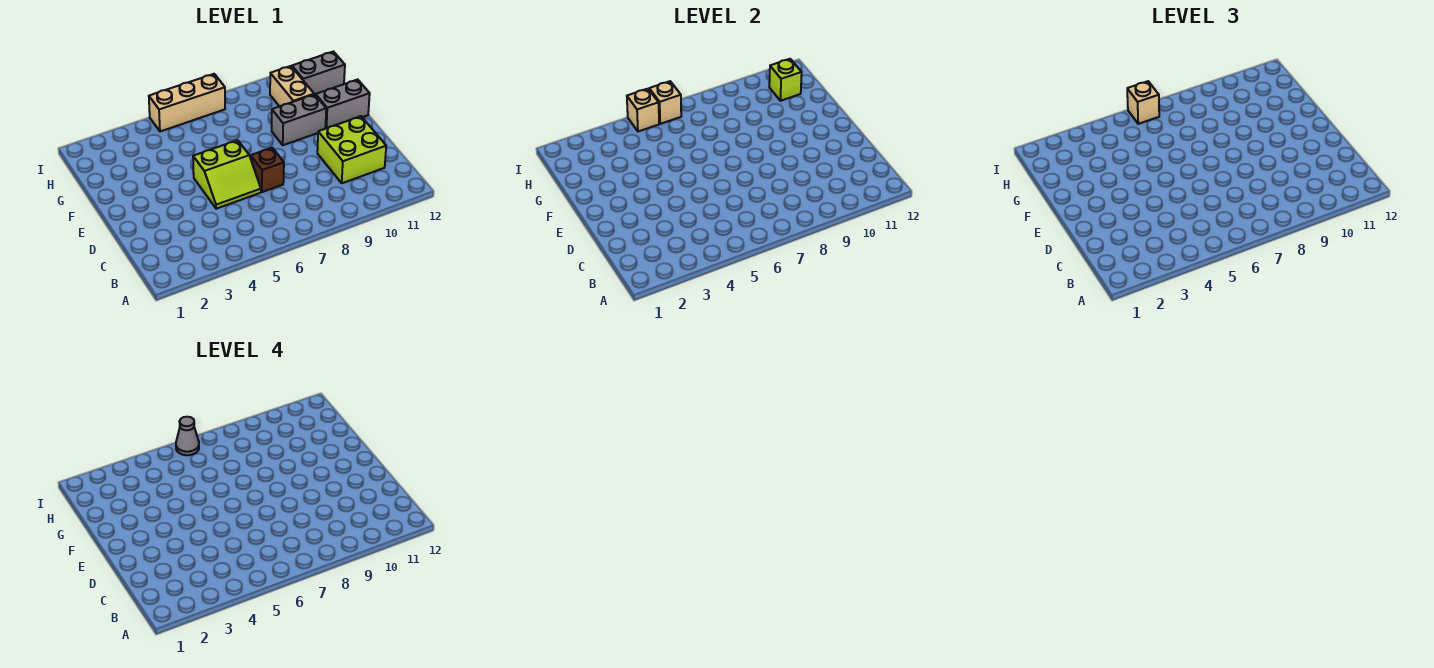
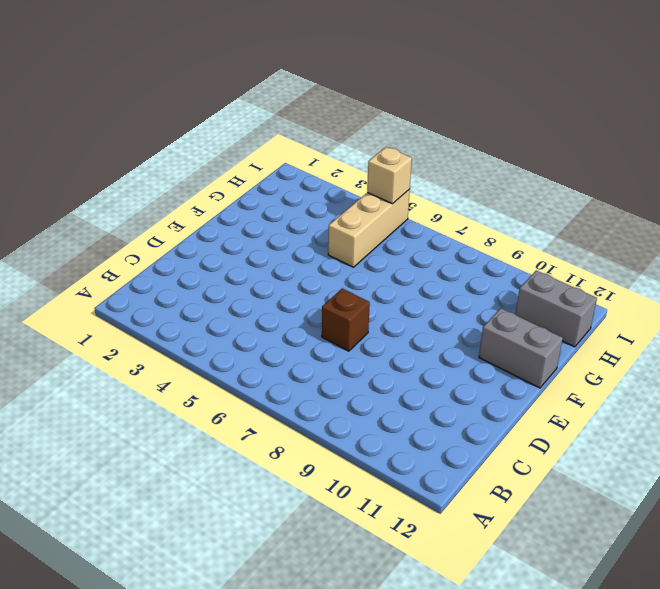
tan brick G5:I5 level 1 -> tan brick I5:I7 level 1
none -> lime brick C10:D11 level 1
none -> lime slope D5:E6 level 1 top E
none -> grey brick F9:F10 level 1

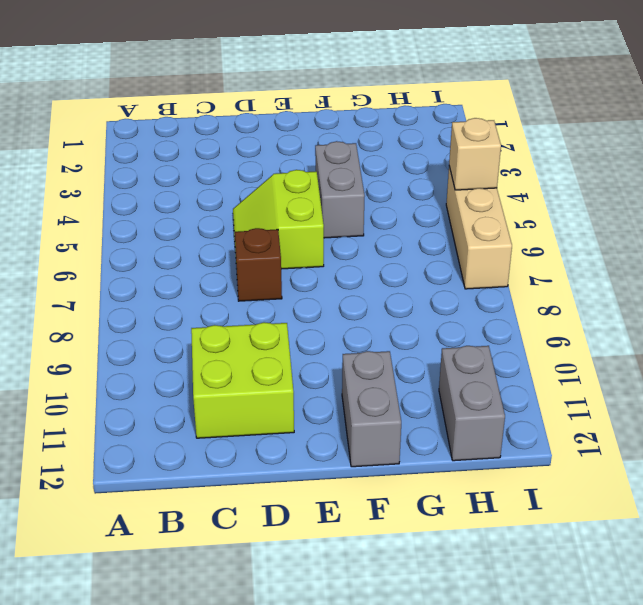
grey brick F4:F5 level 1 -> grey brick F9:F10 level 1
none -> tan brick G10:H10 level 1
none -> lime brick H11 level 2
none -> tan brick I6 level 2

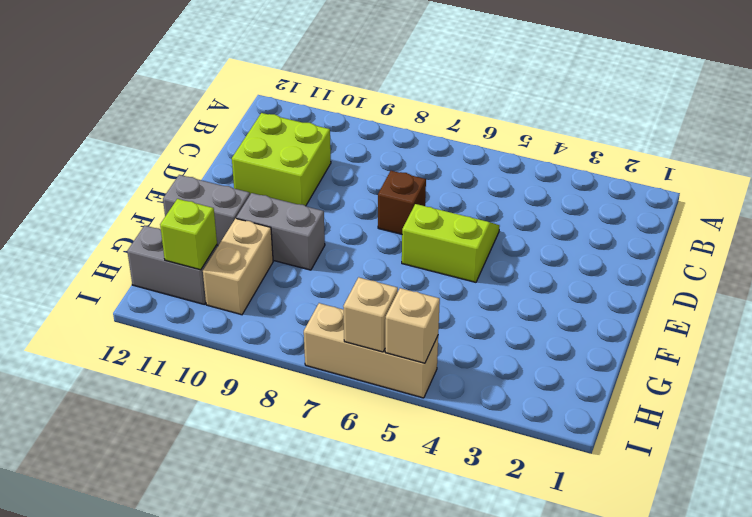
none -> tan brick I6 level 3
none -> grey cone I6 level 4

